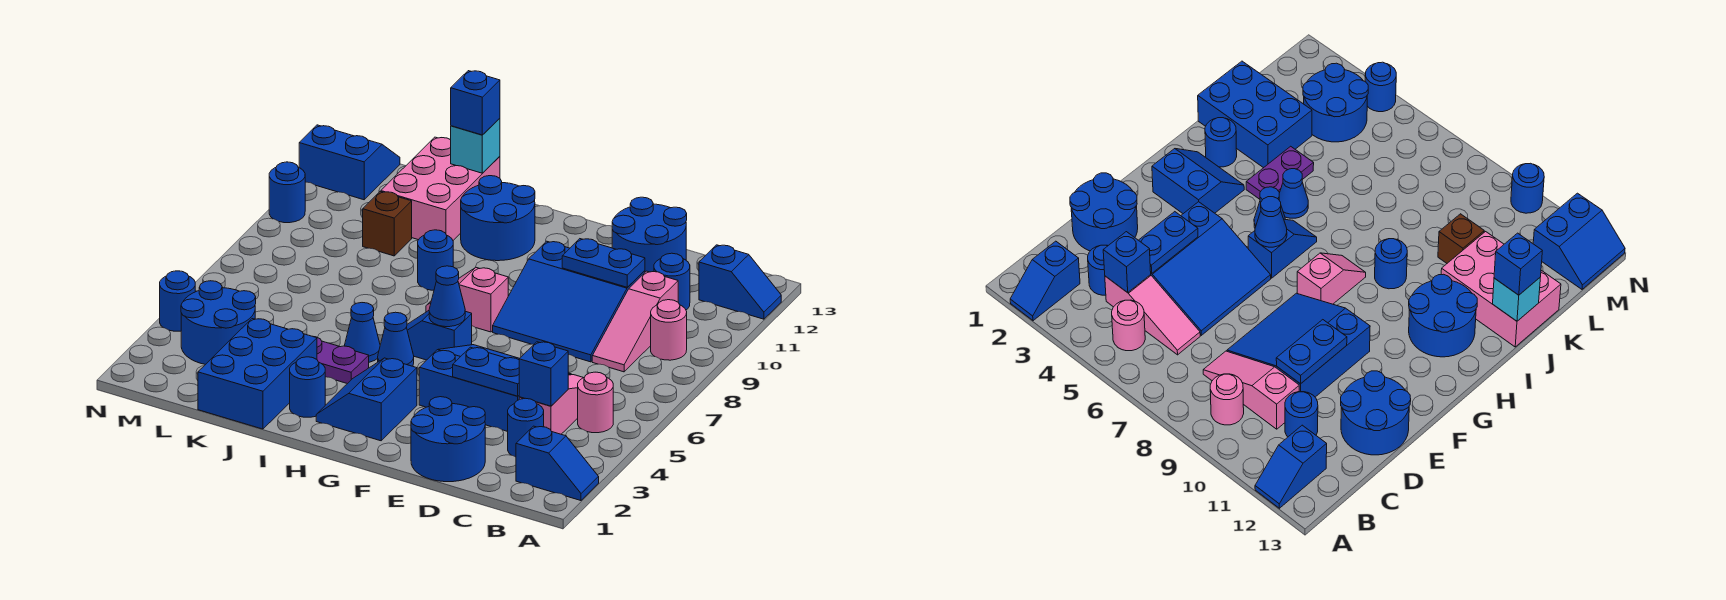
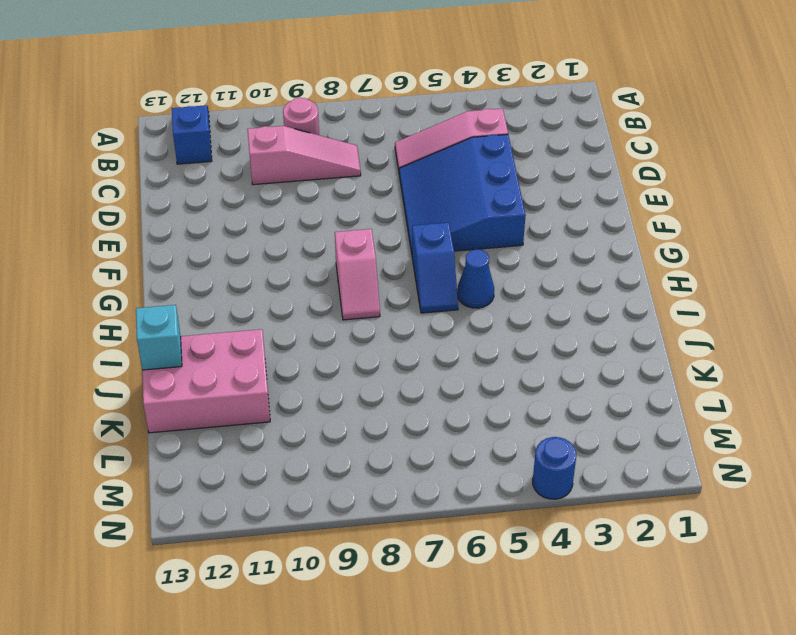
none -> blue slope A2:B2 level 1 top B
none -> pink round brick B5 level 1
none -> blue round brick C3 level 1
none -> blue round brick C11 level 1

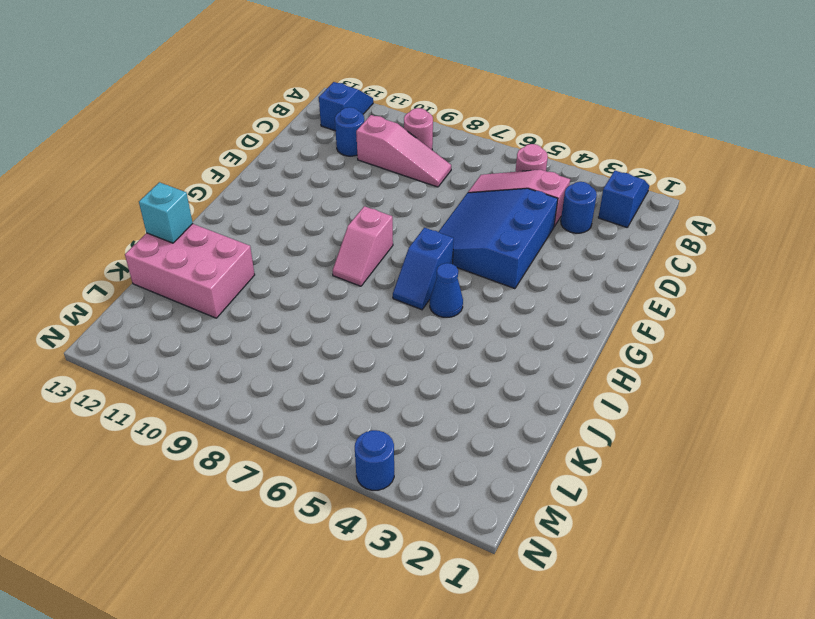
none -> blue round brick D1:E2 level 1
none -> blue slope D8:F10 level 1 top 10
none -> blue round brick D12:E13 level 1
none -> blue slope G2:H3 level 1 top G

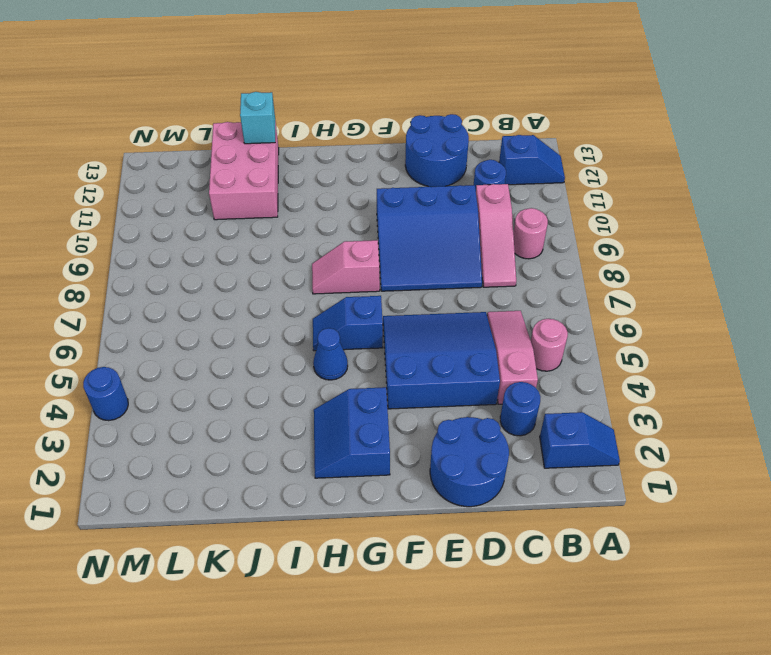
none -> blue round brick H11:I12 level 1
none -> blue round brick I2 level 1
none -> purple plate I4:J4 level 1
none -> blue cone I5 level 1

